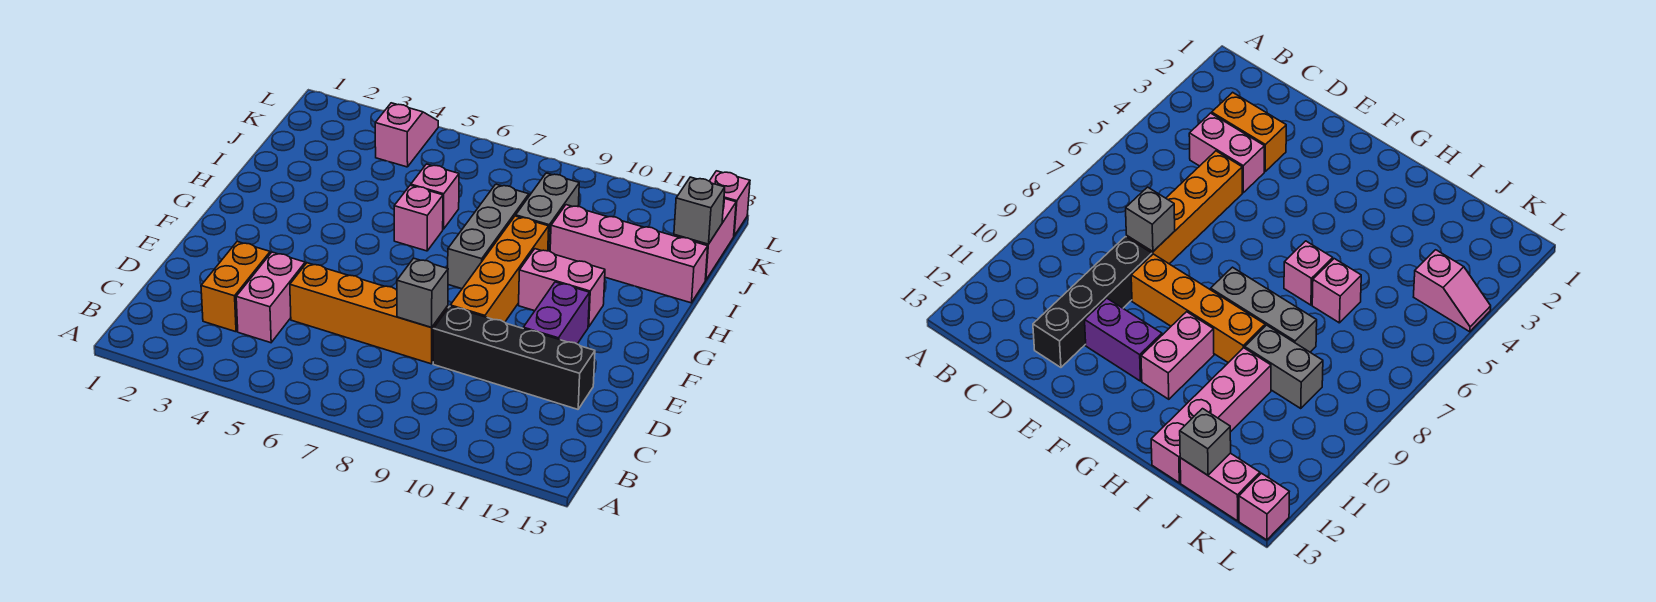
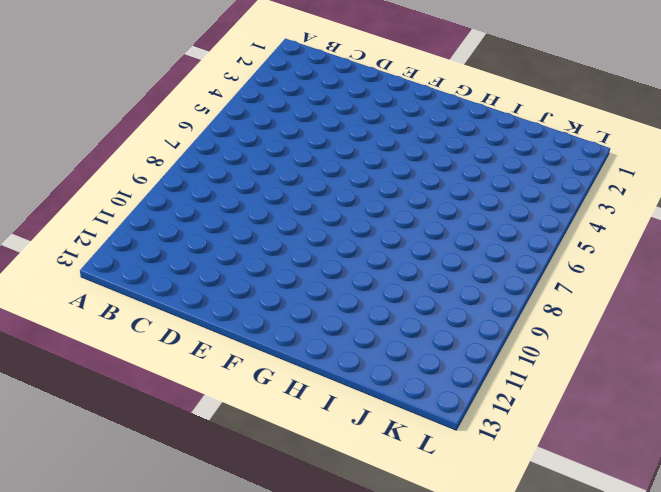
none -> orange brick C3:D3 level 1
none -> pink brick C4:D4 level 1
none -> orange brick D5:D8 level 1

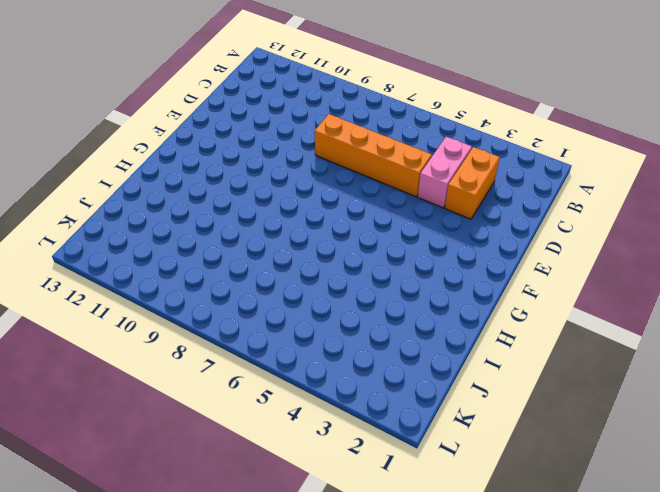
none -> black brick D9:D12 level 1
none -> orange brick E9:H9 level 1
none -> purple brick E11:F11 level 1

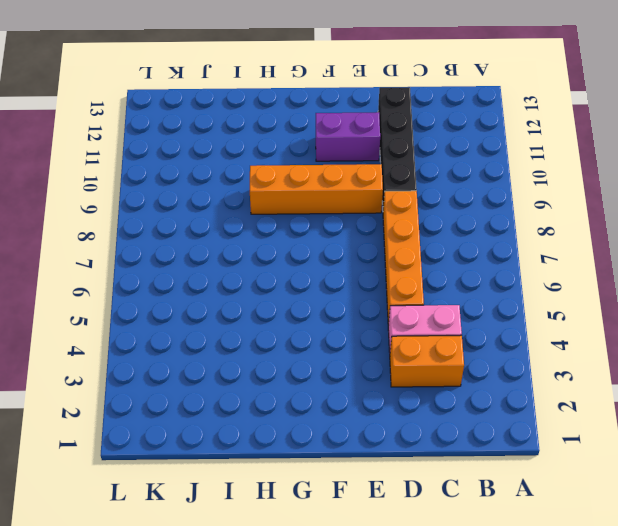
none -> grey brick G8:I8 level 1
none -> pink brick G10:G11 level 1
none -> pink brick H6 level 1

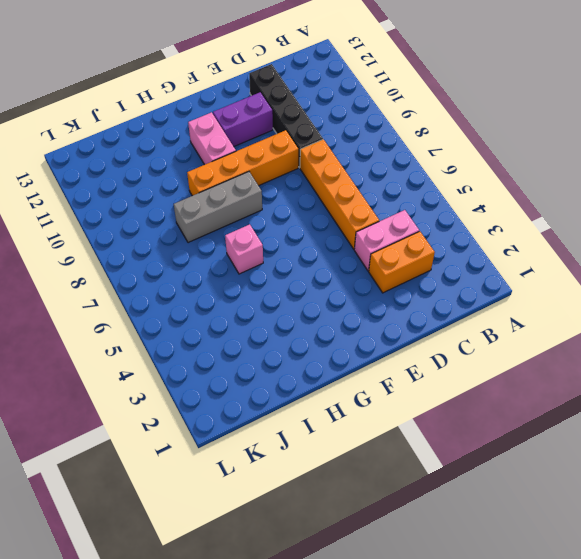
none -> pink brick I6 level 1
none -> grey brick I9:J9 level 1
none -> pink brick I10:I13 level 1

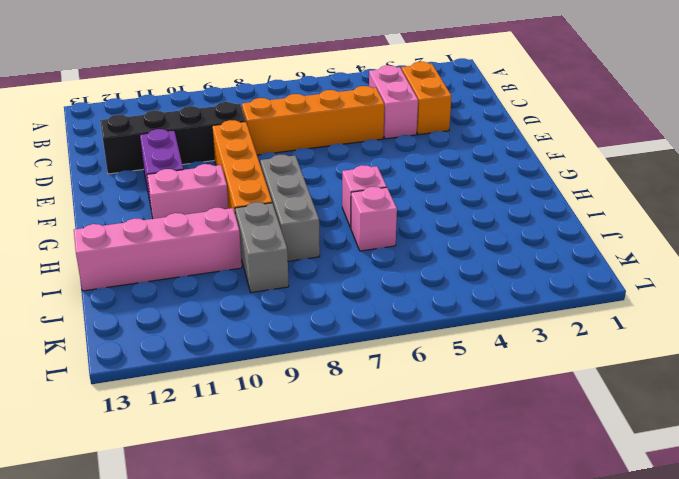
none -> pink brick J13:K13 level 1
none -> pink slope K4:L4 level 1 top K
none -> pink brick L13 level 1

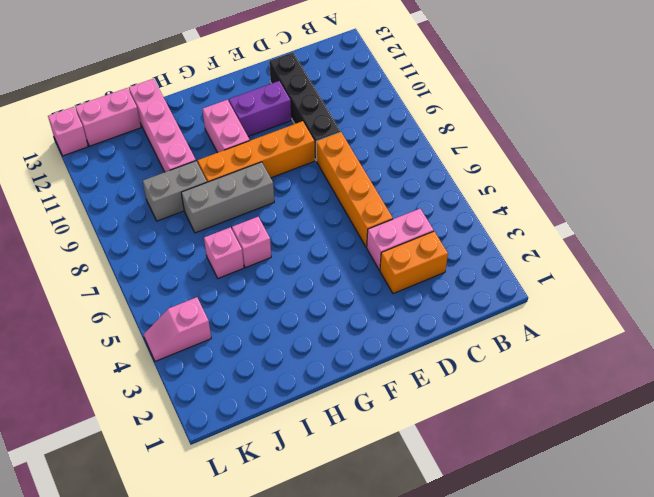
none -> grey brick D8 level 2
none -> grey brick J13 level 2

